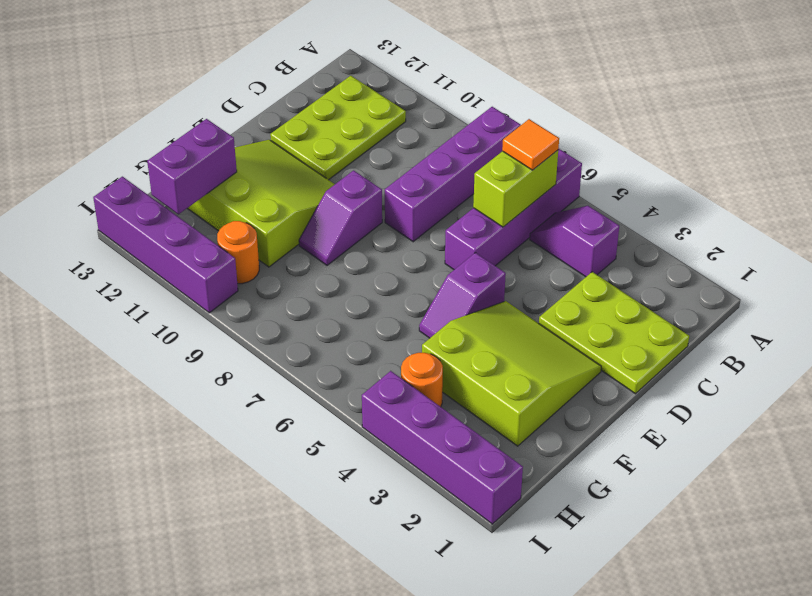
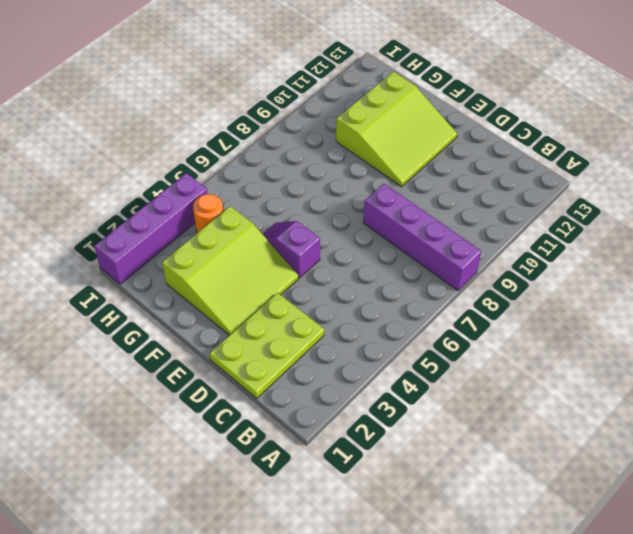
none -> purple brick A6:D6 level 1
none -> purple slope B4:B5 level 1 top 4
none -> lime plate B11:D12 level 1

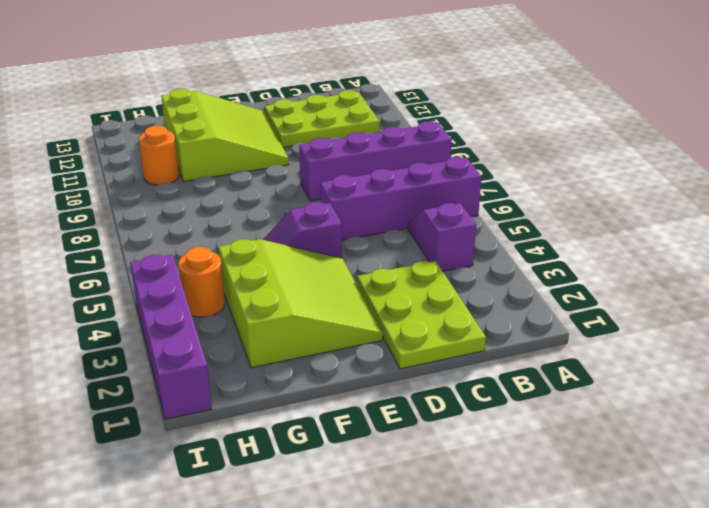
none -> purple slope E9:F9 level 1 top E
none -> purple brick I10:I13 level 1
none -> lime brick B6:C6 level 2

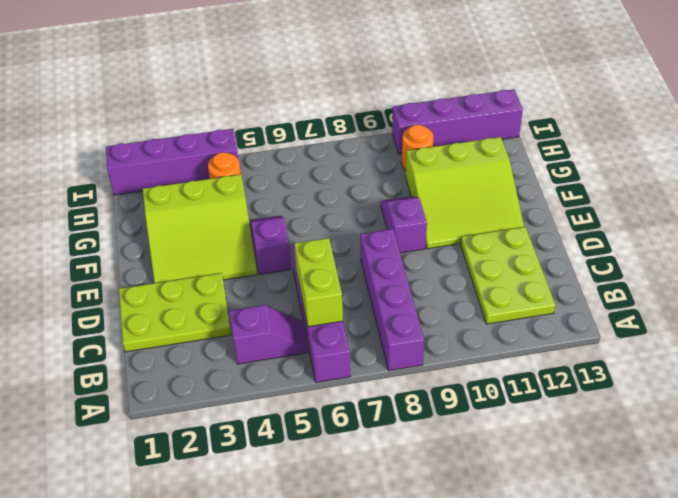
none -> purple brick G12:H12 level 2
none -> orange tile B6 level 3

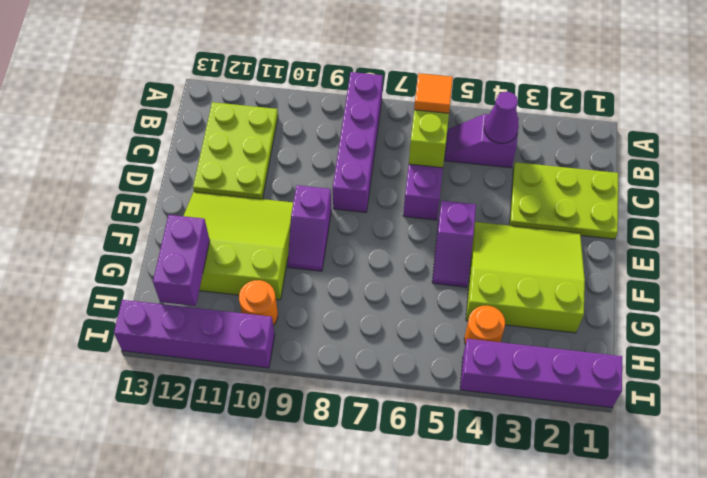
purple cone B4 level 2 -> none

